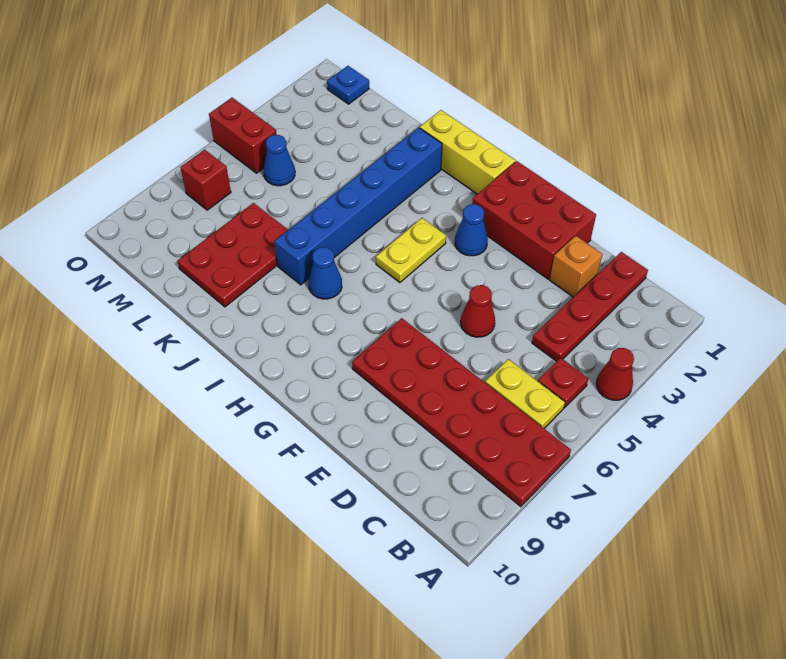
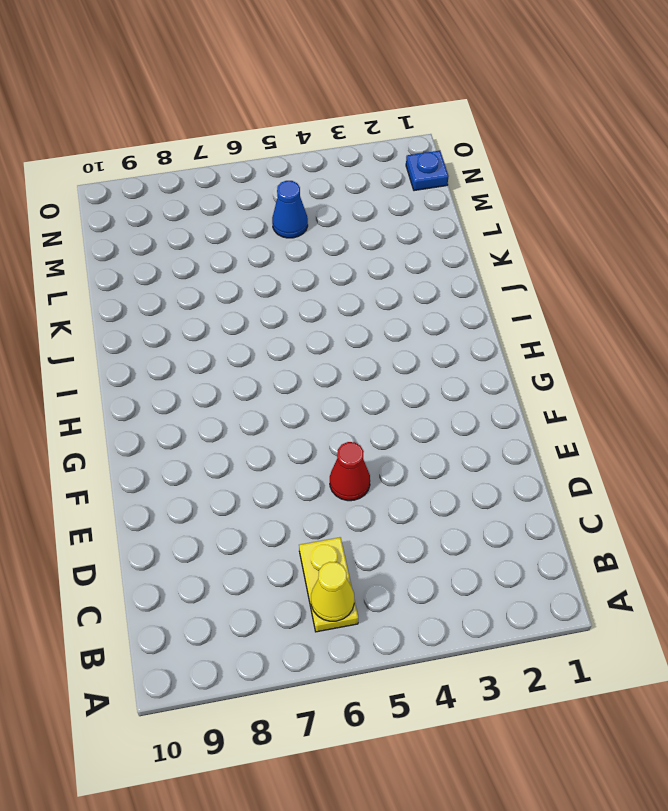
yellow cone B6 level 2 -> none
none -> red cone A4 level 1
none -> red plate A7:F8 level 1
none -> red plate B5 level 1

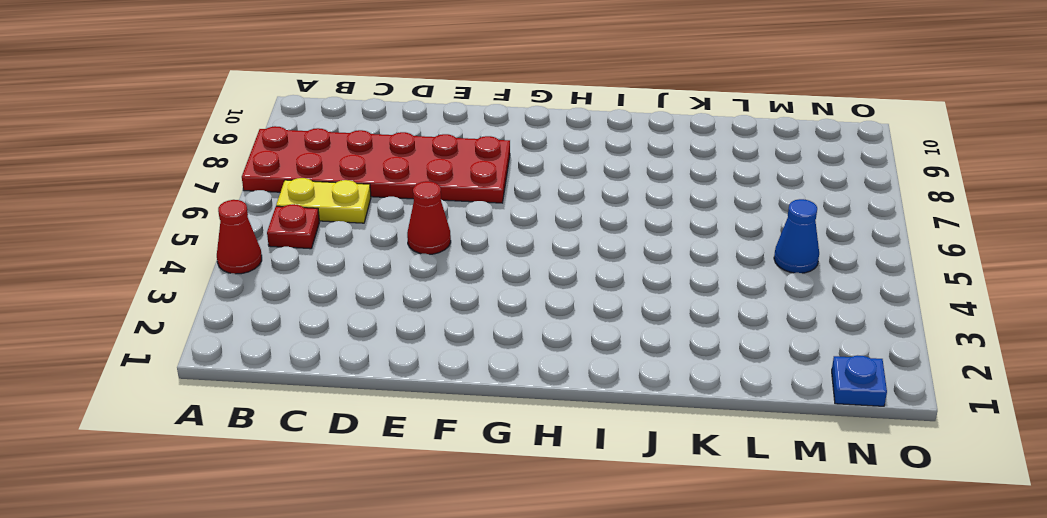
none -> red plate C1:C4 level 1
none -> orange brick D2 level 1
none -> red brick E1:G2 level 1

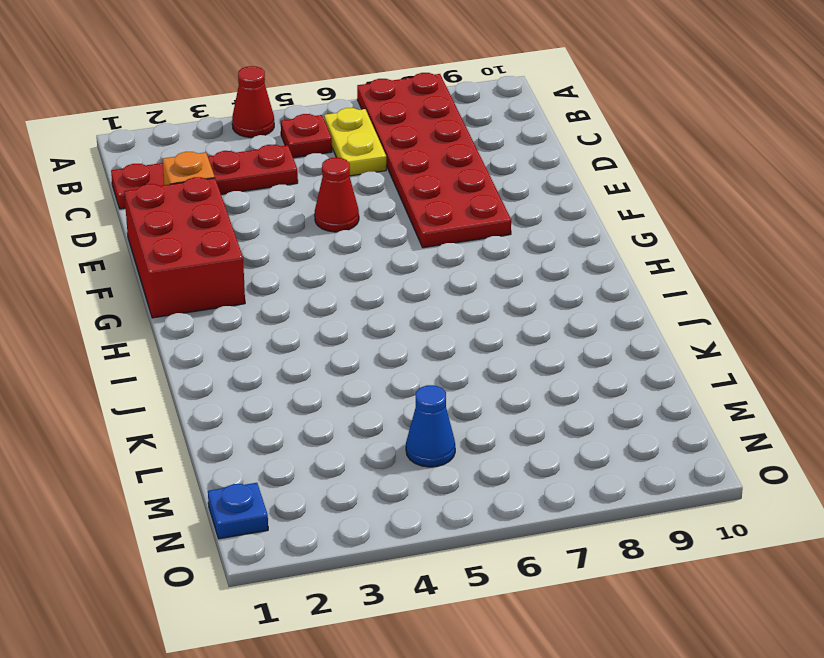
none -> blue cone G3 level 1
none -> yellow brick H1:J1 level 1
none -> yellow plate H4:H5 level 1

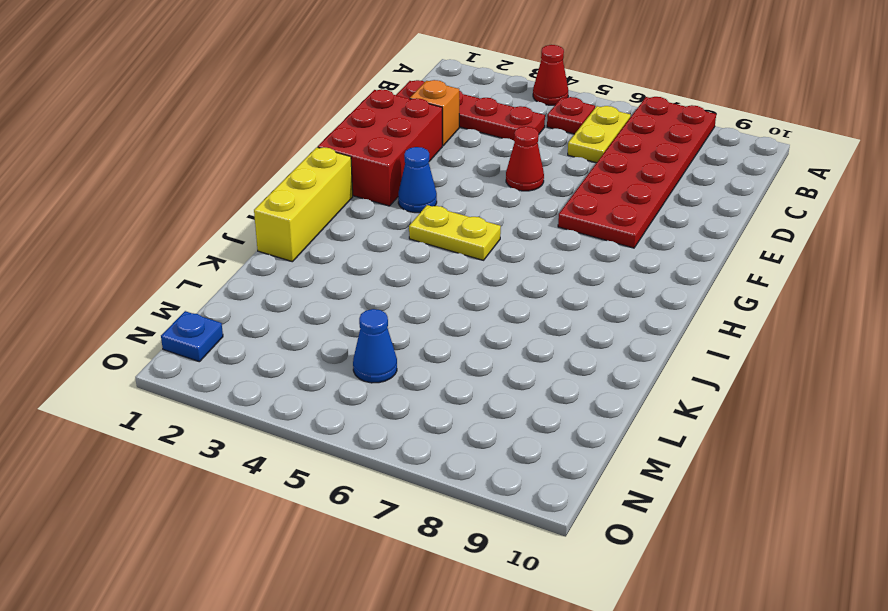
none -> blue cone I7 level 1
none -> blue brick J2:J7 level 1
none -> red plate K7:L9 level 1

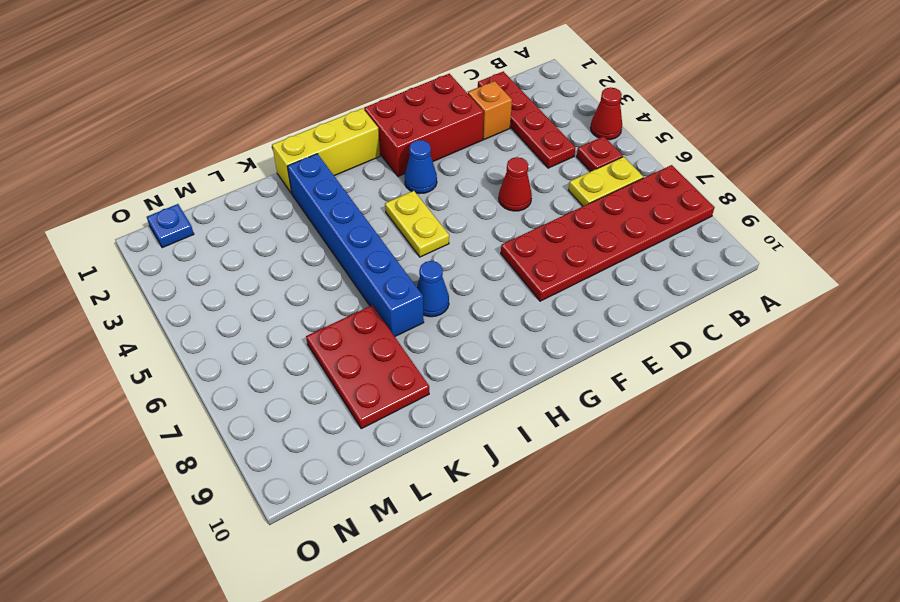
none -> blue cone M5 level 1
none -> red brick N5:O5 level 1
none -> red brick N7 level 1

